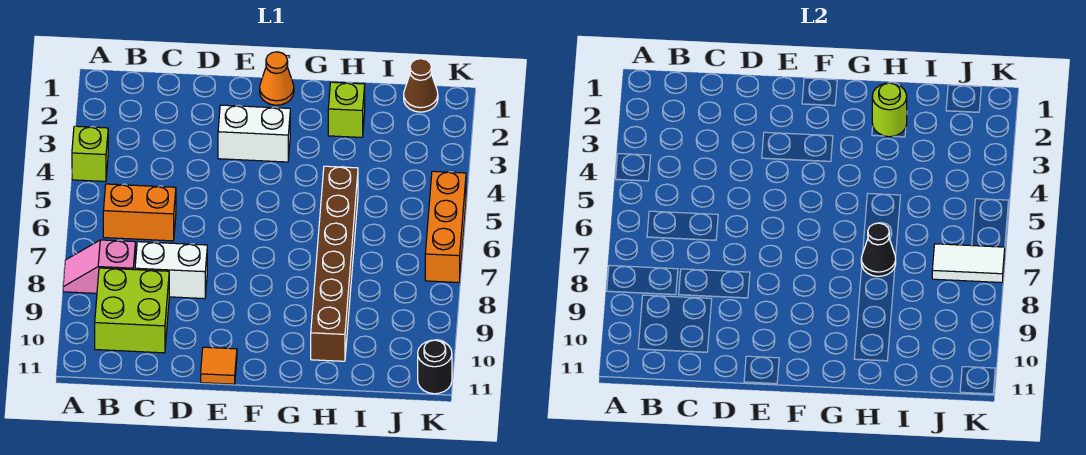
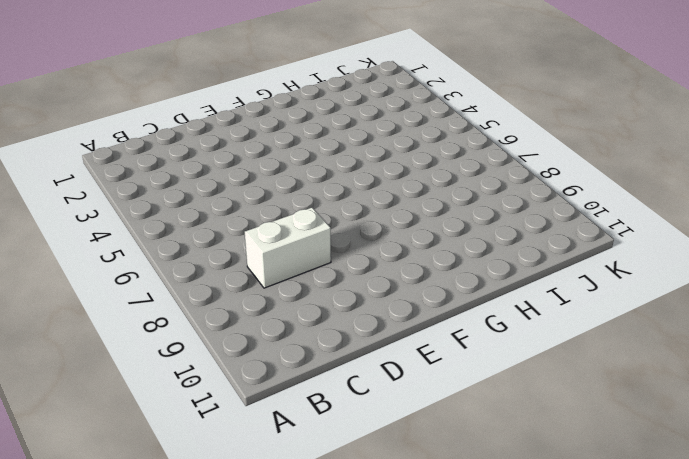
none -> lime brick A4 level 1
none -> pink slope A8:B8 level 1 top B
none -> orange brick B6:C6 level 1

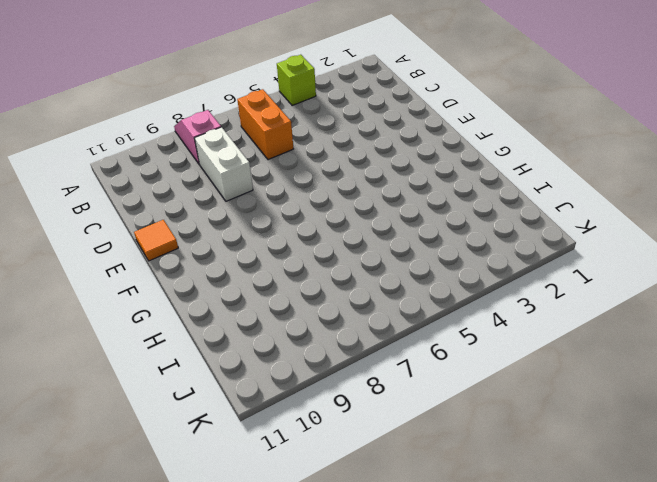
none -> lime brick B9:C10 level 1
none -> white brick E3:F3 level 1
none -> orange cone F1 level 1

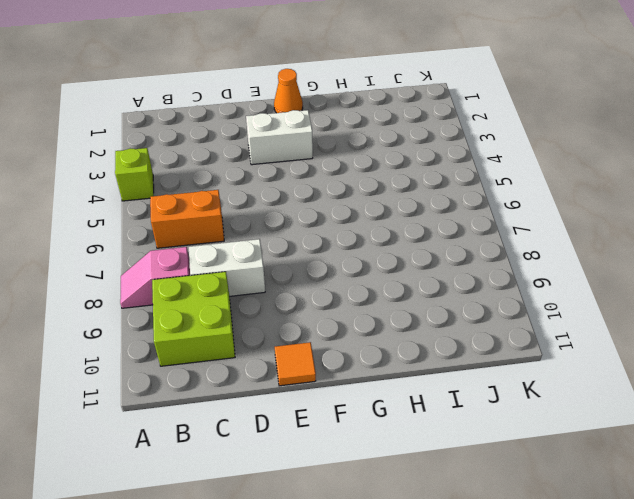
none -> lime brick H2 level 1
none -> brown brick H5:H10 level 1
none -> brown cone J1 level 1

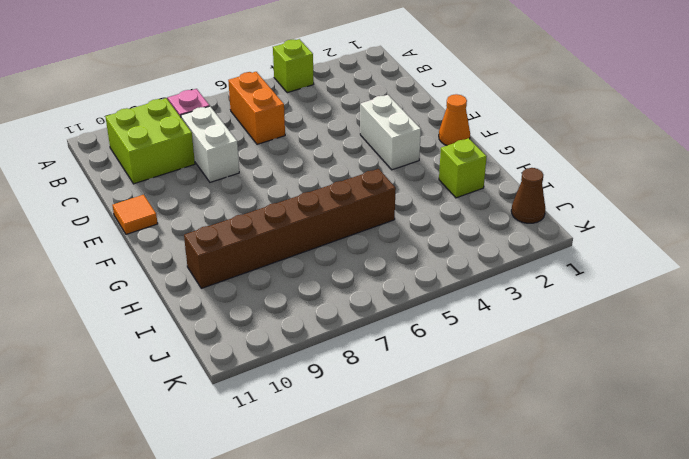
none -> orange brick K5:K7 level 1
none -> black round brick K11 level 1
none -> lime round brick H2 level 2

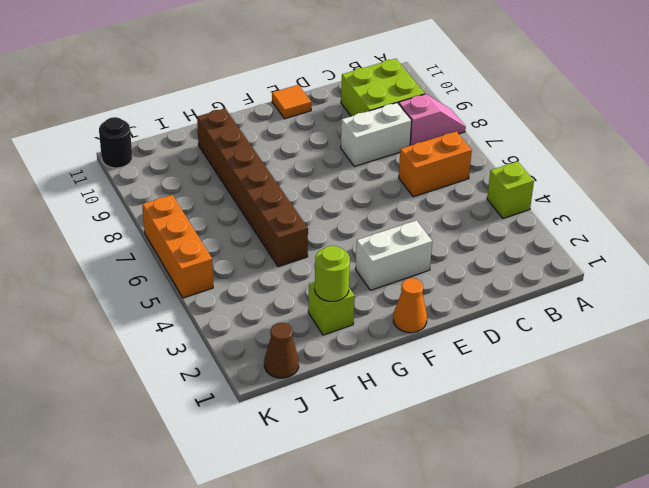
none -> black cone H7 level 2
none -> white tile J7:K7 level 2

